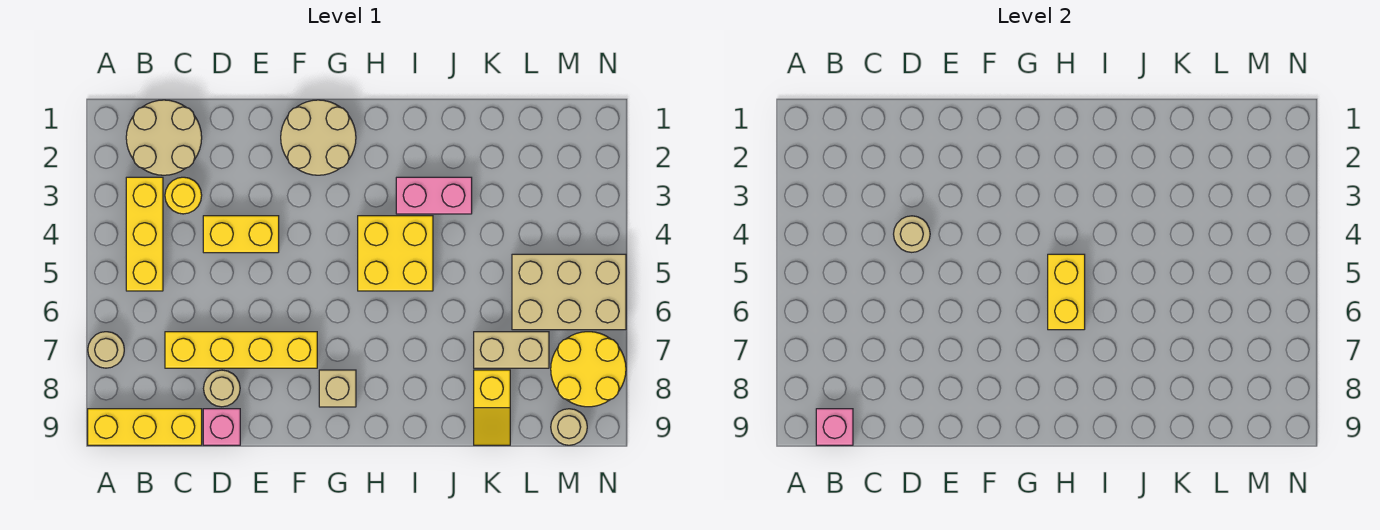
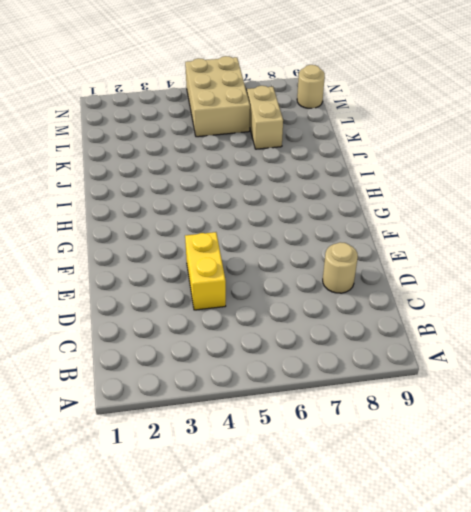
none -> tan round brick A7 level 1
none -> yellow brick A9:C9 level 1
none -> tan round brick B1:C2 level 1

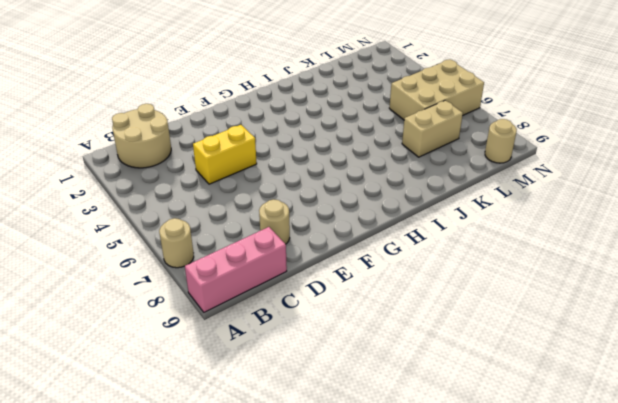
pink brick A9:C9 level 1 -> yellow brick A9:C9 level 1
none -> yellow brick B3:B5 level 1
none -> yellow round brick C3 level 1
none -> yellow brick C7:F7 level 1

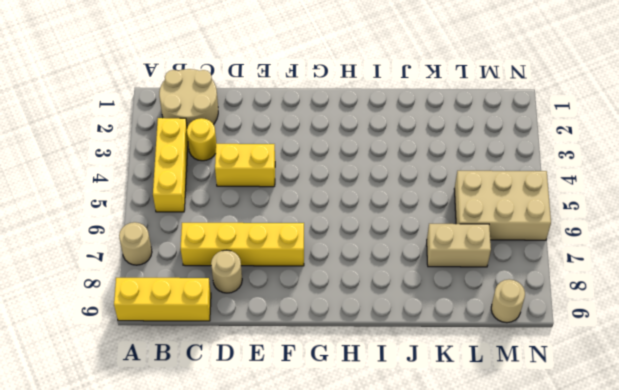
none -> pink brick D9 level 1
none -> tan round brick F1:G2 level 1
none -> tan brick G8 level 1

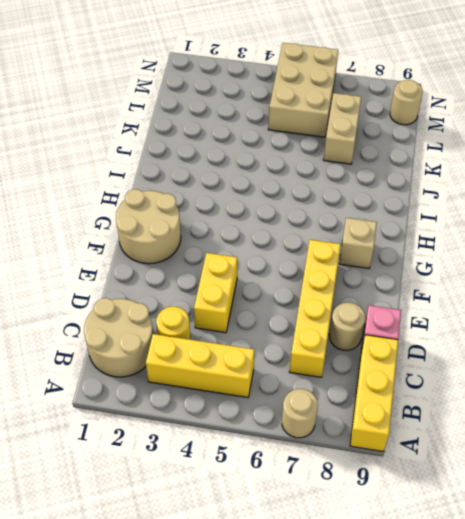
none -> yellow brick H4:I5 level 1
none -> pink brick I3:J3 level 1
none -> yellow slope K8:K9 level 1 top 8

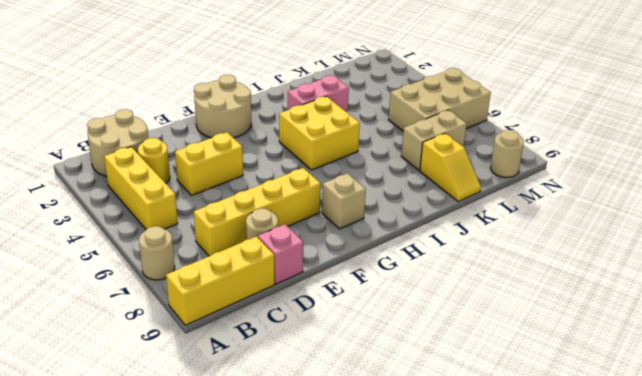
none -> yellow round brick M7:N8 level 1
none -> pink brick B9 level 2
none -> tan round brick D4 level 2

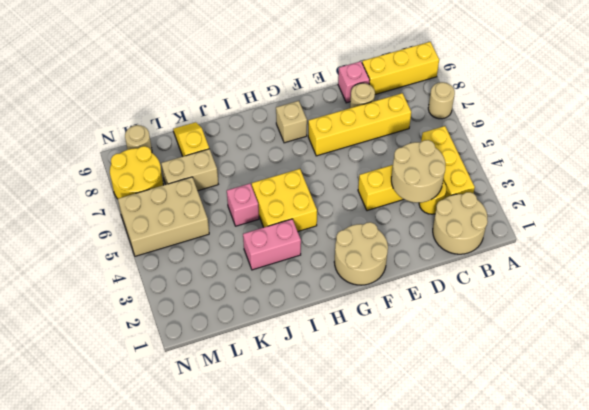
tan round brick C3:D4 level 2 -> tan round brick D4 level 2
pink brick J5 level 1 -> pink brick B9 level 2
none -> yellow brick H5:H6 level 2

